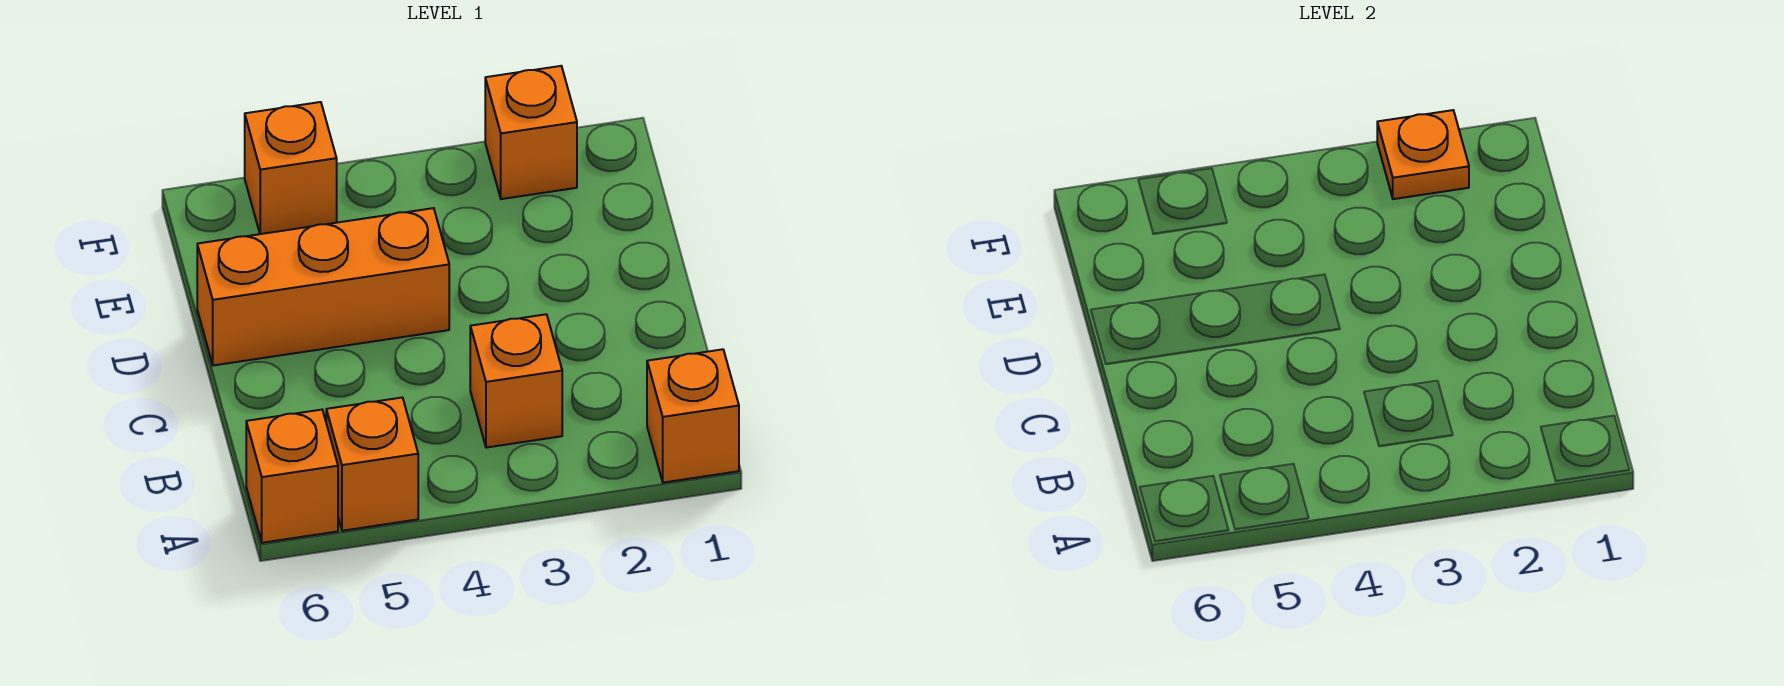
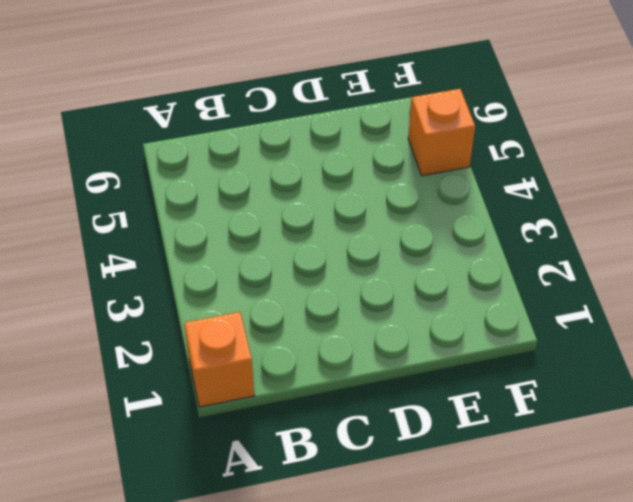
none -> orange brick A5 level 1
none -> orange brick A6 level 1

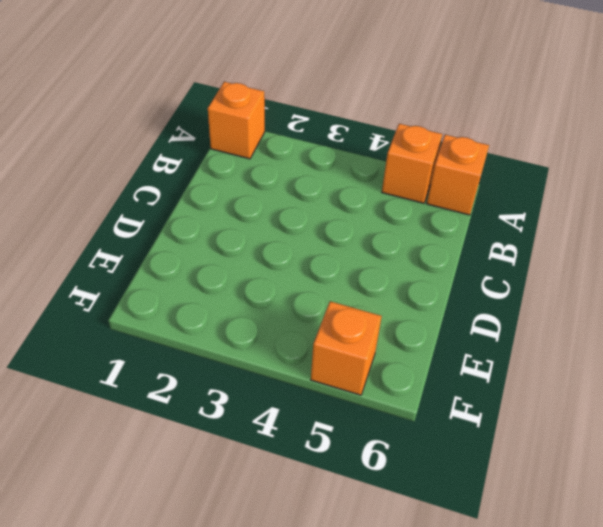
none -> orange brick B3 level 1
none -> orange brick D4:D6 level 1

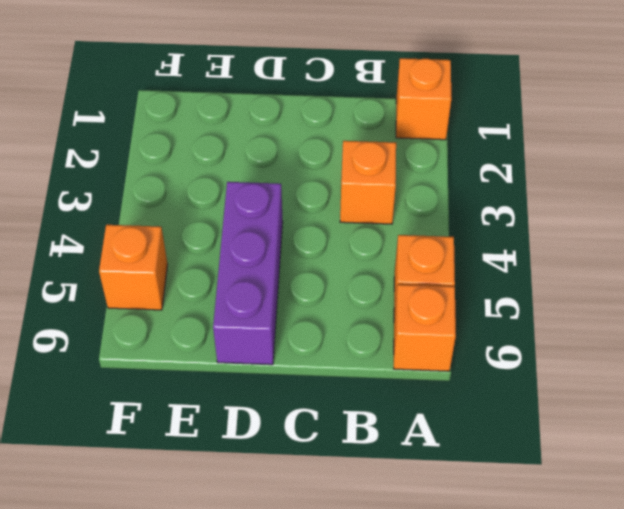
purple brick D4:D6 level 1 -> orange brick D4:D6 level 1
none -> orange brick F2 level 1
none -> orange plate F2 level 2

